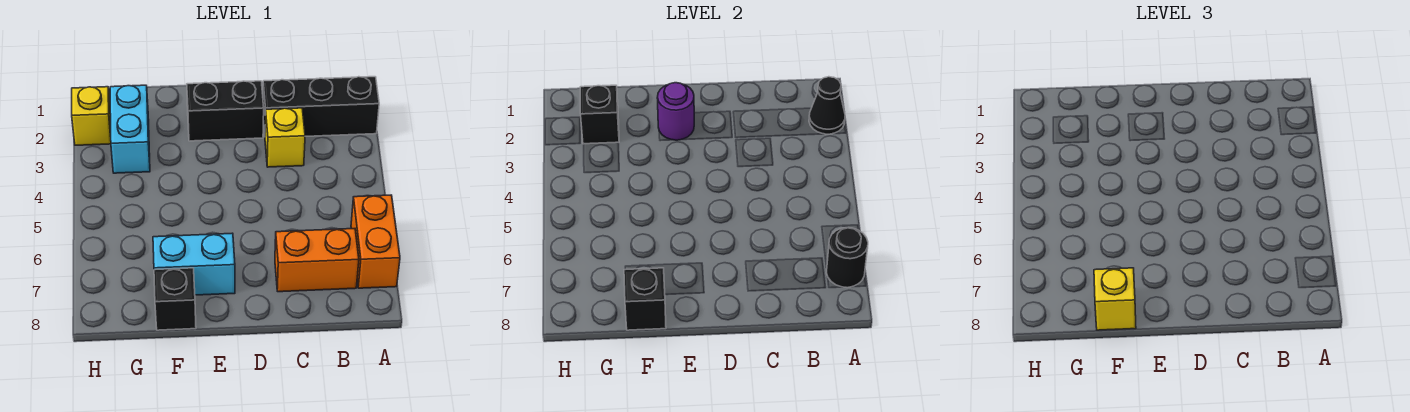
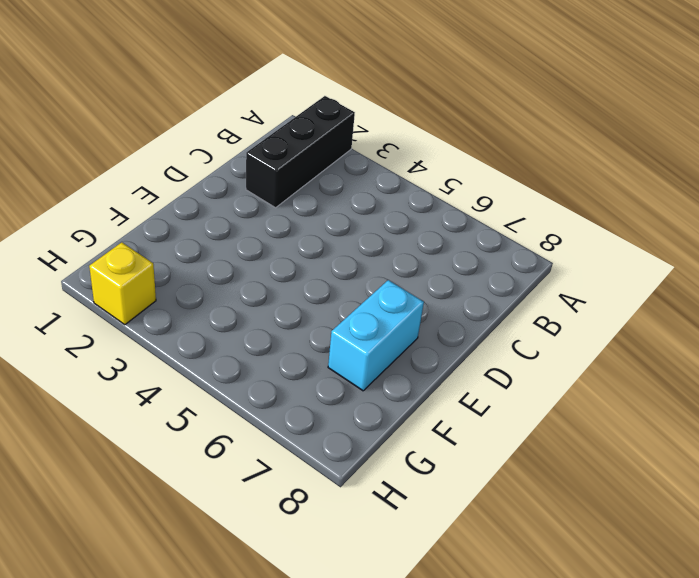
none -> orange brick A6:A7 level 1
none -> orange brick B7:C7 level 1
none -> yellow brick C3 level 1

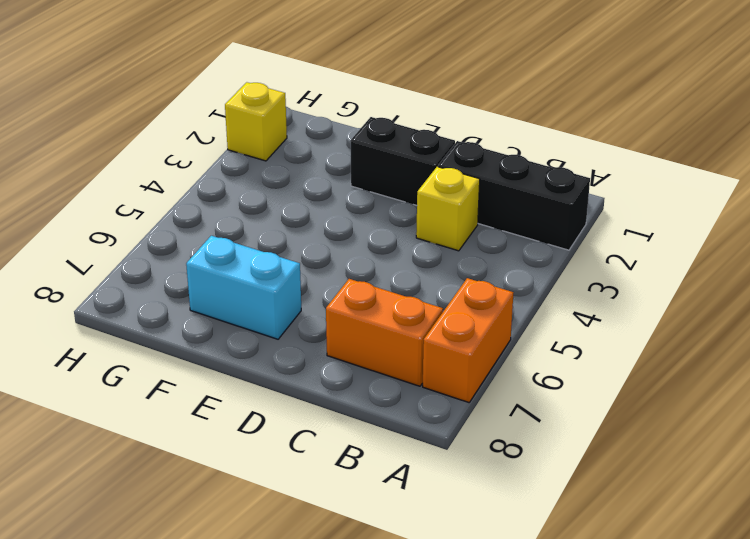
none -> black brick F8 level 1
none -> cyan brick G2:G3 level 1
none -> black cone A2 level 2

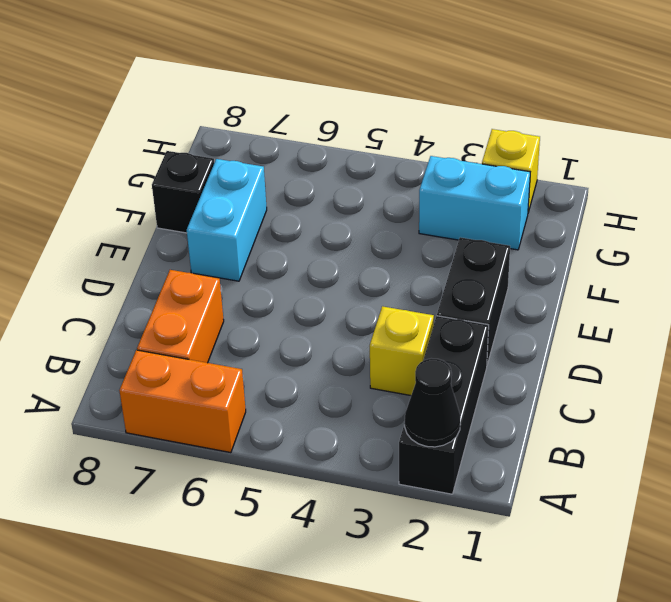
none -> black round brick A7 level 2
none -> purple round brick E2 level 2
none -> black brick F8 level 2

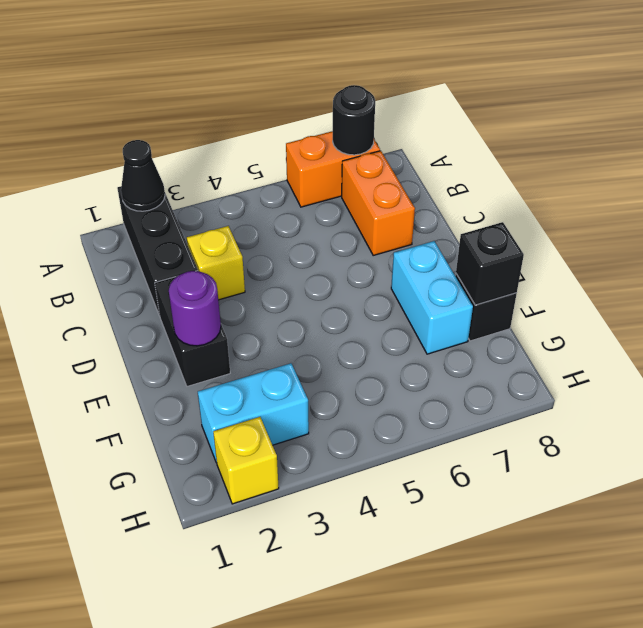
none -> black brick G2 level 2
none -> yellow brick F8 level 3

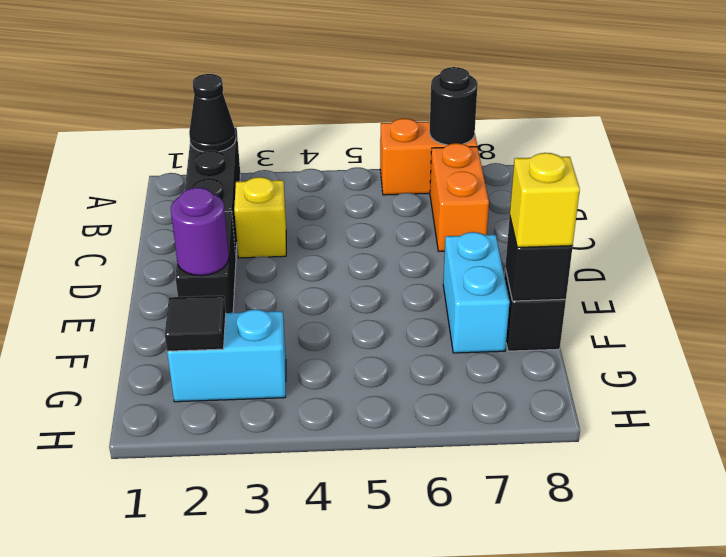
black tile G2 level 2 -> black brick G2 level 2
none -> yellow brick H2 level 1

